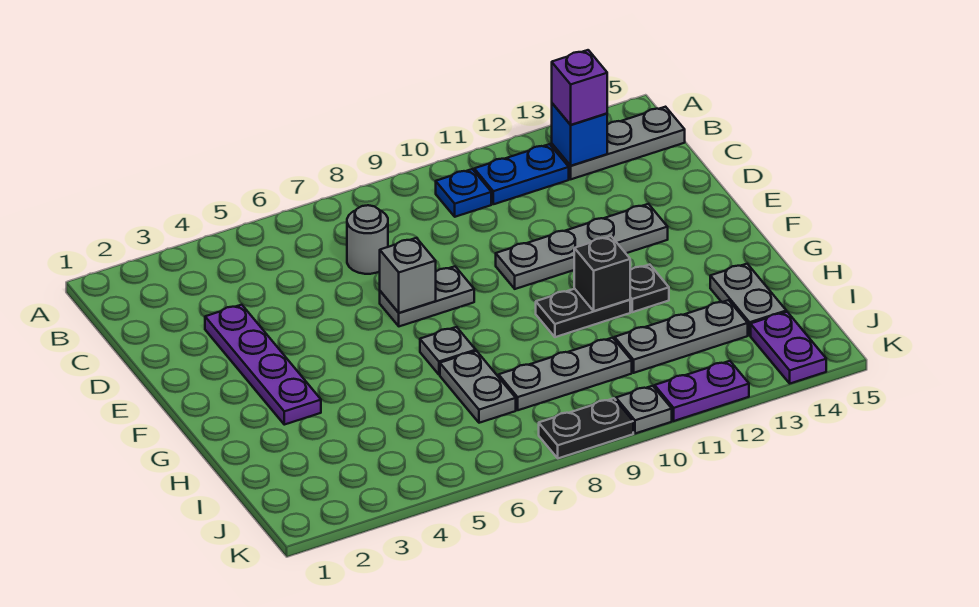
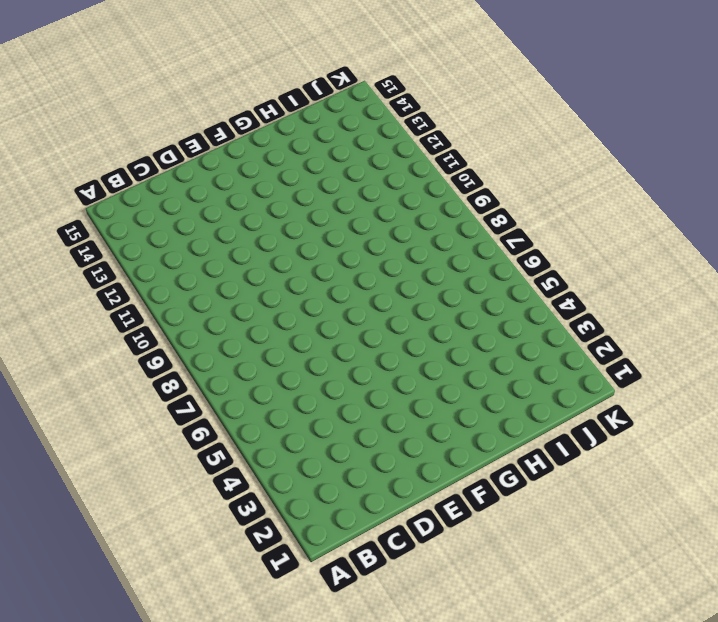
none -> blue plate B10 level 1
none -> blue plate B11:B12 level 1
none -> grey plate B13:B15 level 1

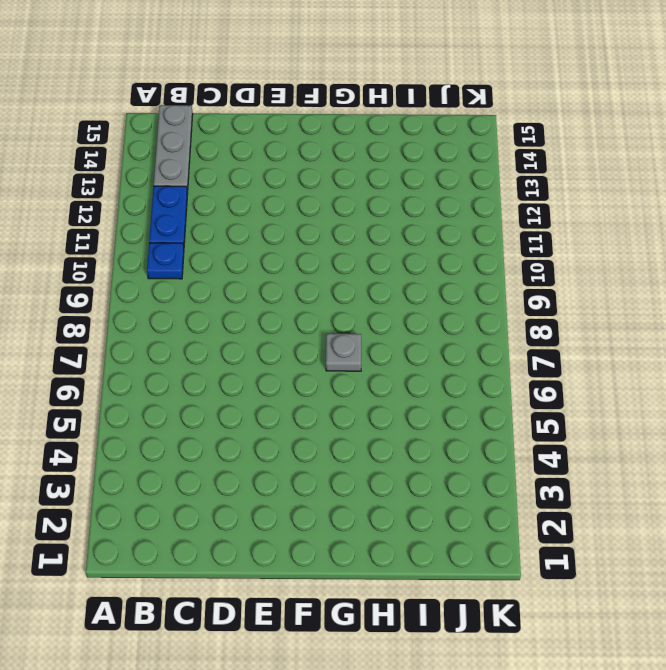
none -> grey round brick C7 level 1
none -> purple plate D3:G3 level 1
none -> grey plate E7:E8 level 1

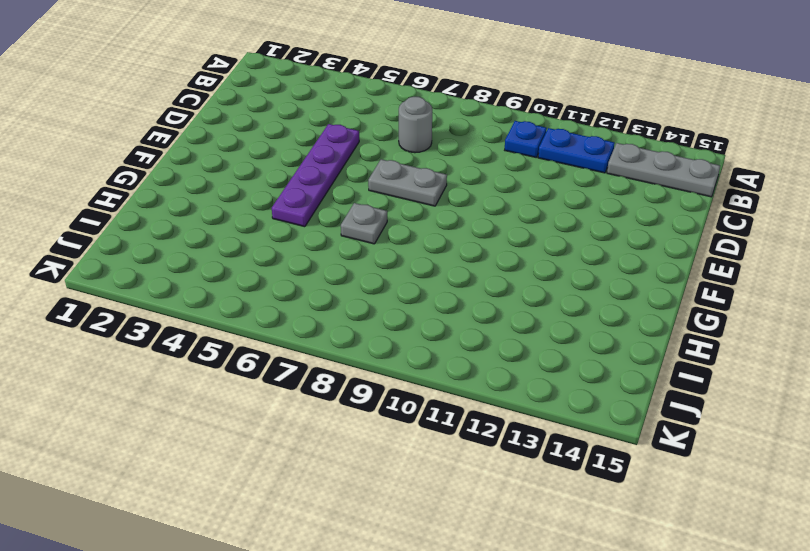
purple plate D5:G5 level 1 -> purple plate D3:G3 level 1
none -> grey plate E10:E13 level 1
none -> black plate G10:G11 level 1
none -> black plate G12 level 1

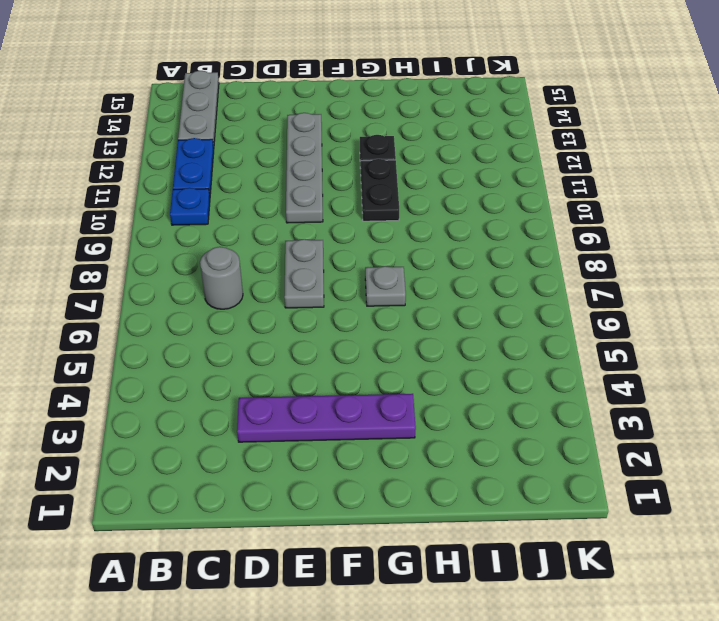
none -> grey plate H7:I7 level 1
none -> grey plate H14:I14 level 1
none -> grey plate I8:I10 level 1

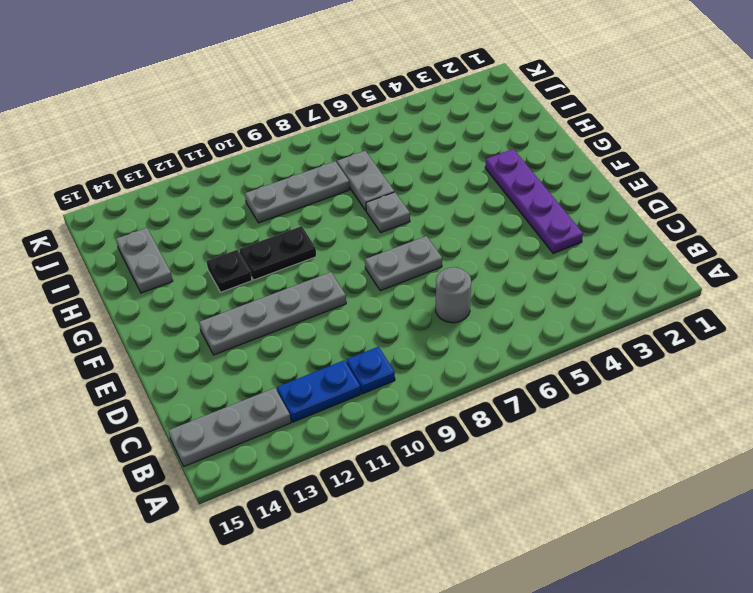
none -> grey plate I11:I13 level 1
none -> purple plate J14:K14 level 1
none -> black plate K8:K9 level 1

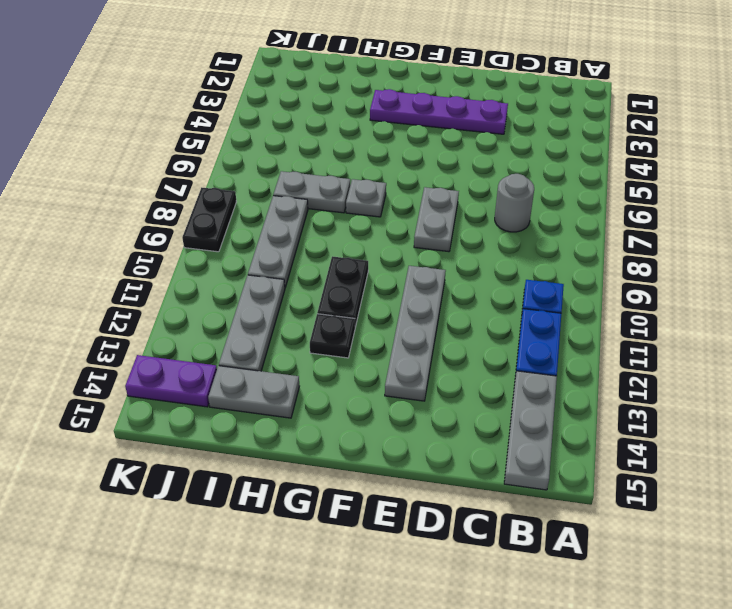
none -> grey plate K10 level 1
none -> purple plate K11:K12 level 1
none -> blue brick B13 level 2

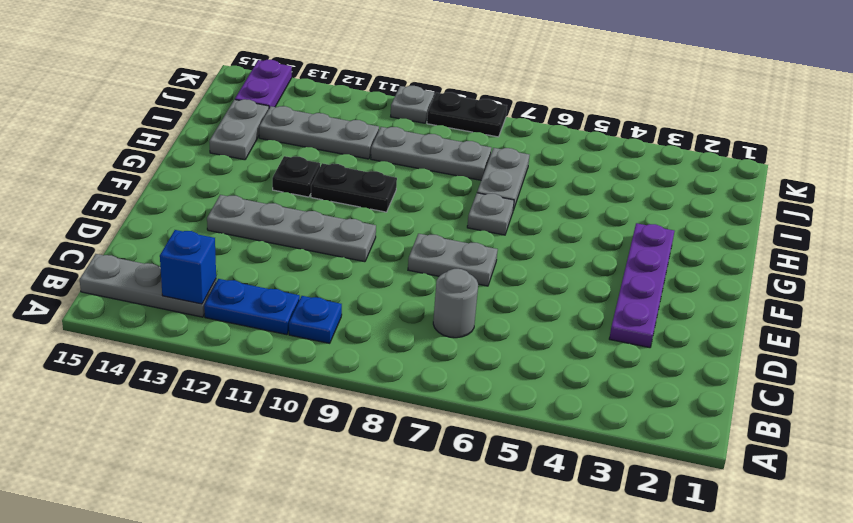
none -> purple plate K11:K12 level 1
none -> grey brick E7 level 2
none -> black brick G11 level 2

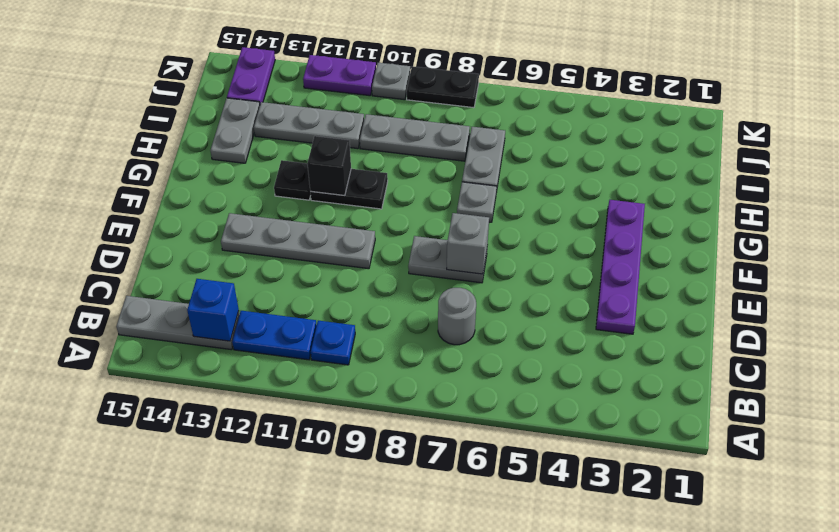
none -> purple brick B13 level 3

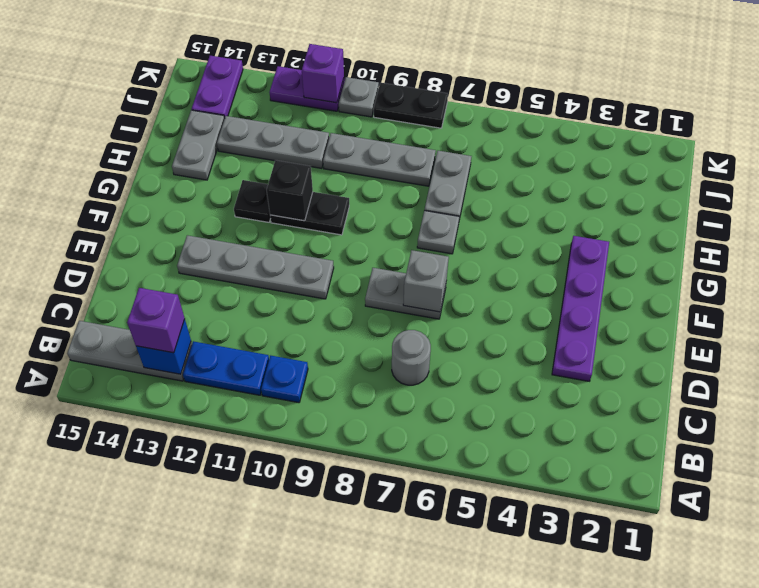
purple brick K11 level 2 -> none

